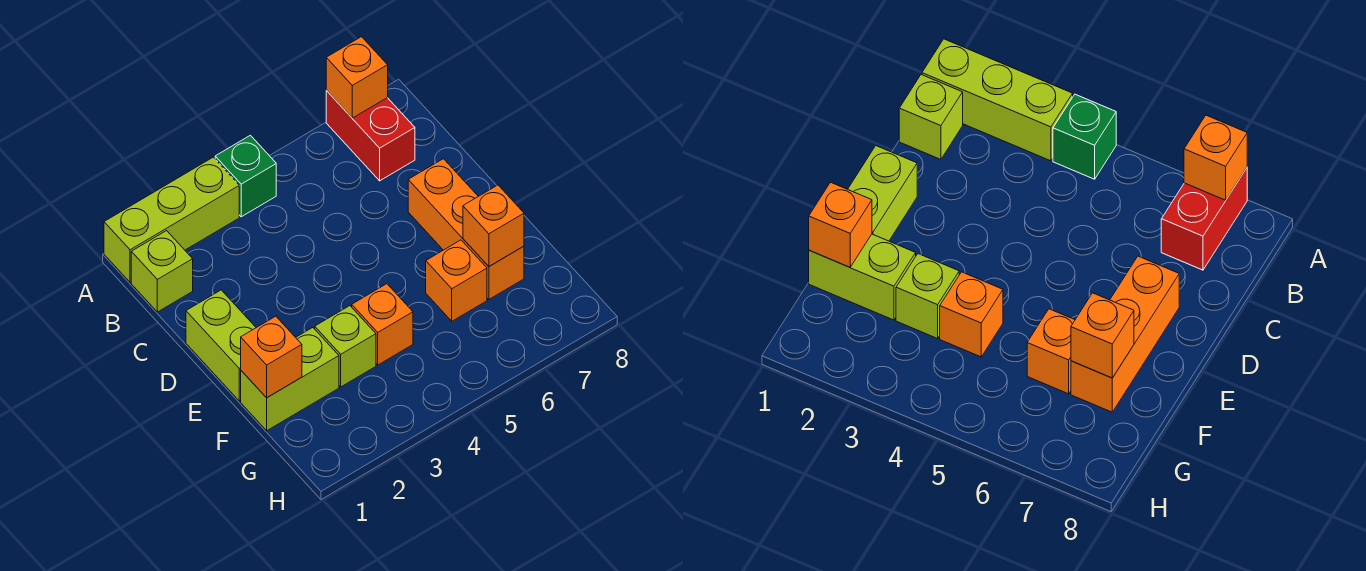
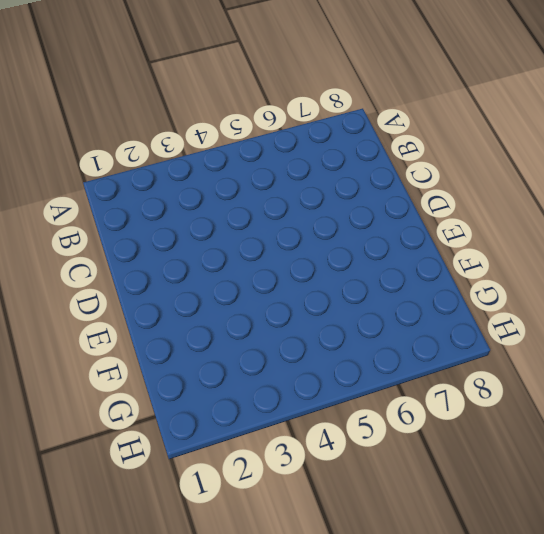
none -> lime brick A1:A3 level 1
none -> green brick A4 level 1
none -> red brick A7:B7 level 1

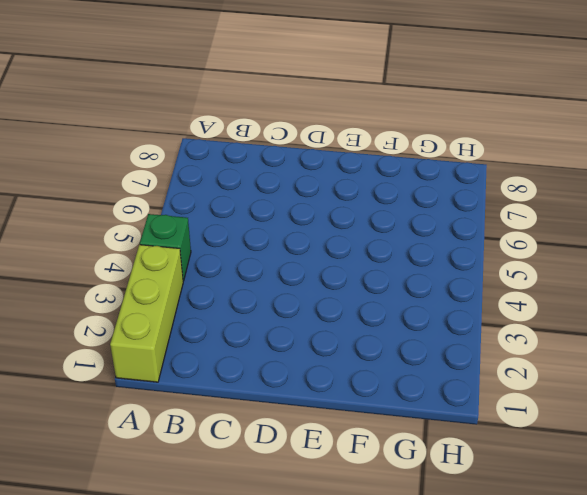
none -> red brick A7:B7 level 1
none -> lime brick B1 level 1
none -> lime brick D1:E1 level 1

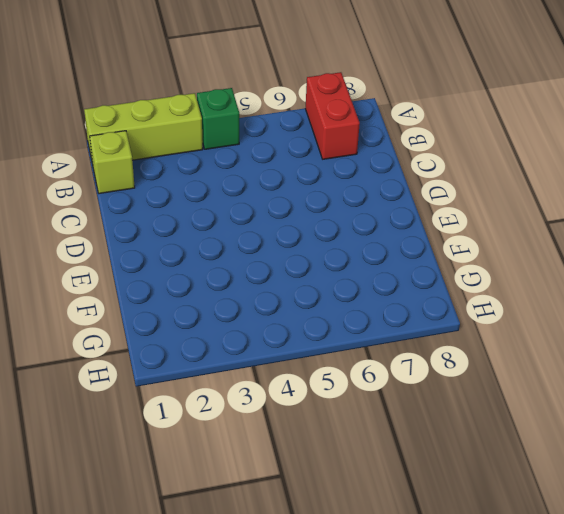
none -> lime brick D1:E1 level 1
none -> orange brick D7:F7 level 1
none -> lime brick F1:F2 level 1

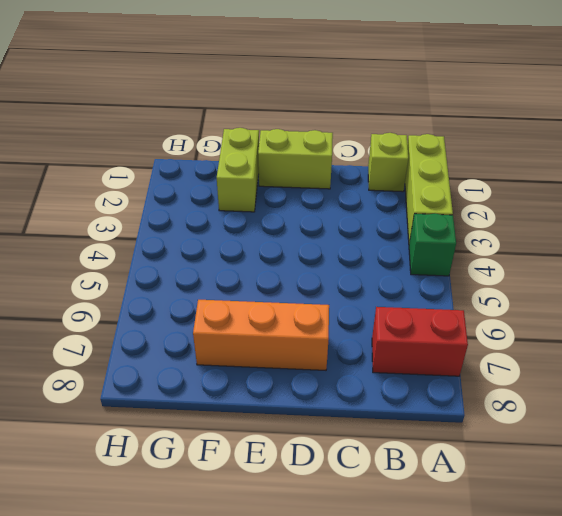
none -> lime brick F3 level 1
none -> orange brick F4 level 1
none -> orange brick F6 level 1

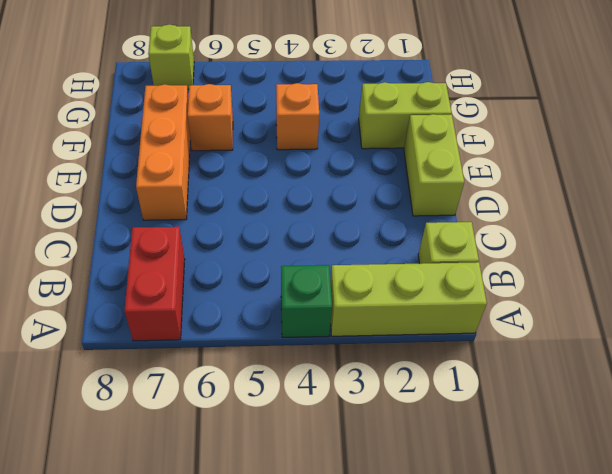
lime brick H7 level 1 -> lime brick F3 level 1
none -> orange brick A7 level 2
none -> orange brick F1 level 2
none -> orange brick F7 level 2

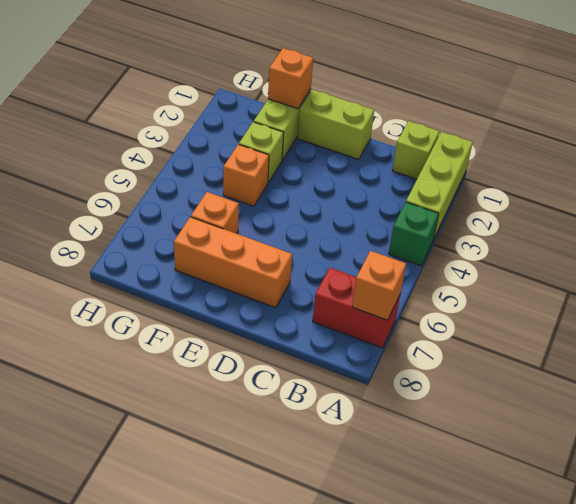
none -> orange brick F7 level 2

